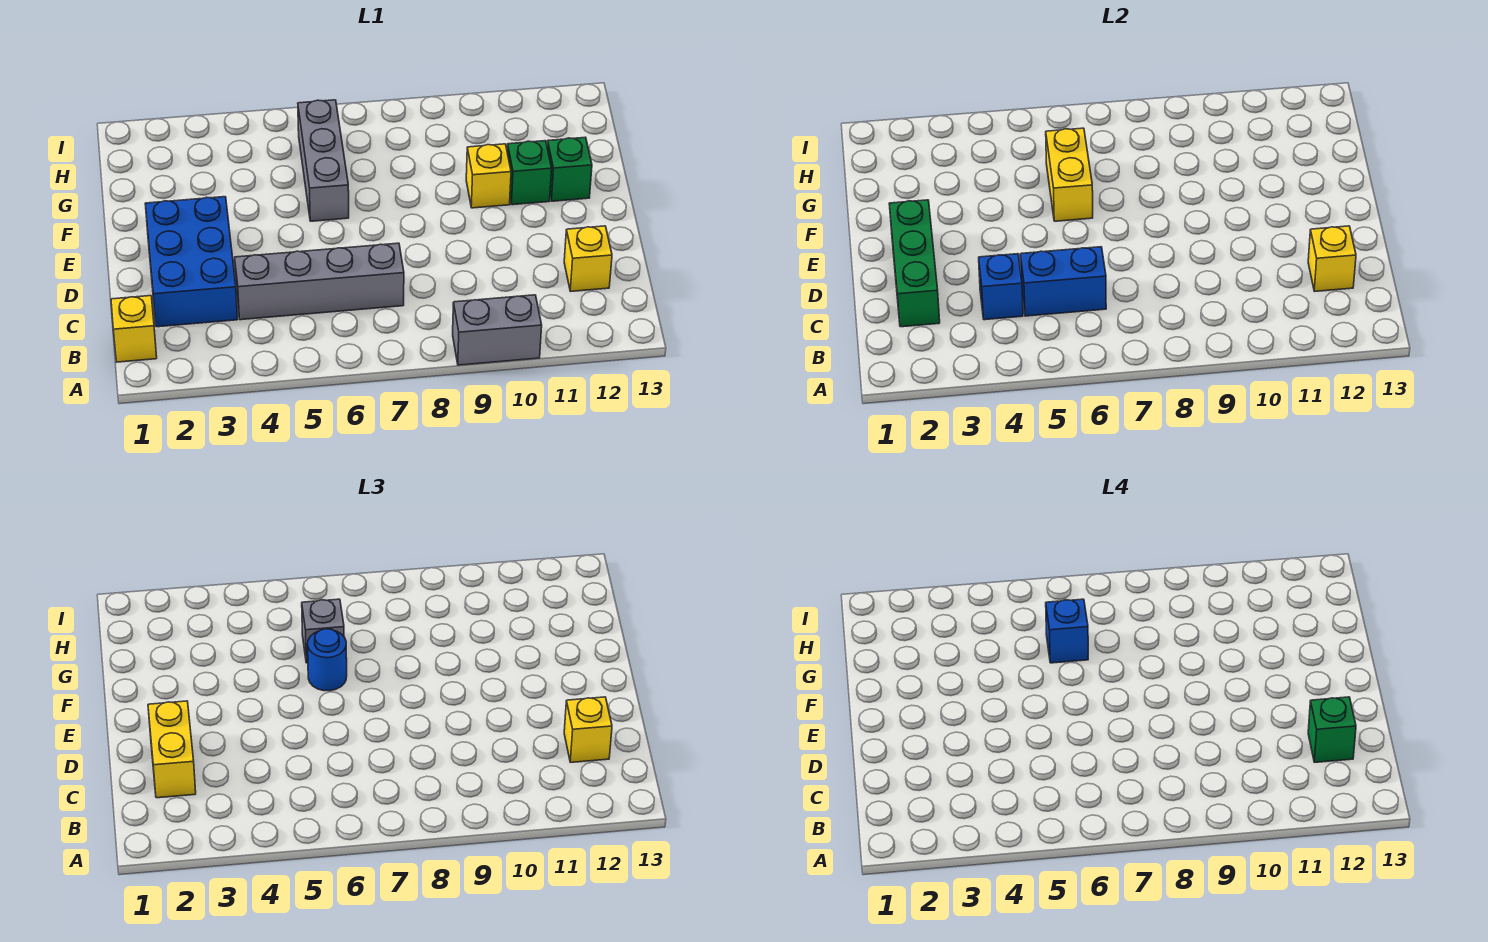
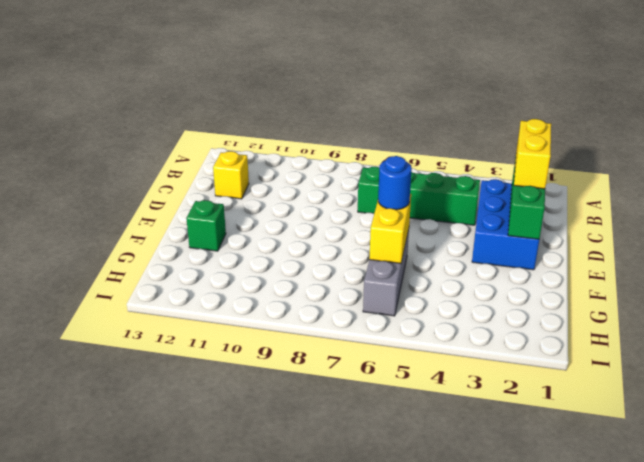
green brick C4:C7 level 1 -> grey brick C4:C7 level 1
none -> grey brick A9:A10 level 1
none -> yellow brick B1 level 1
none -> yellow brick F10 level 1

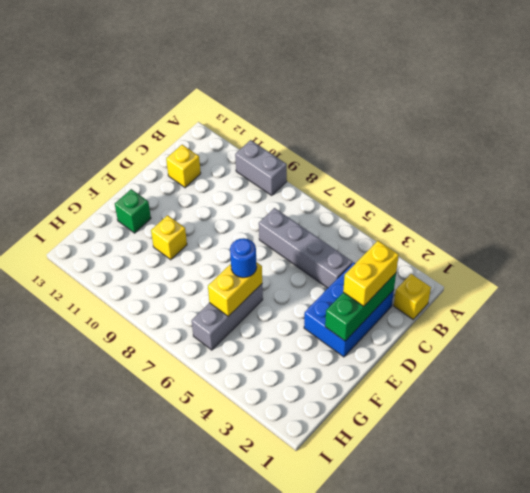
none -> green brick F11 level 1
none -> blue brick C4 level 2
none -> blue brick C5:C6 level 2

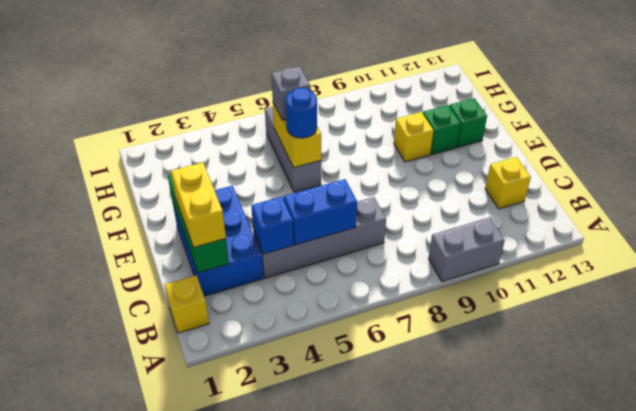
none -> yellow brick C12 level 2
none -> yellow brick C12 level 3
none -> green brick C12 level 4

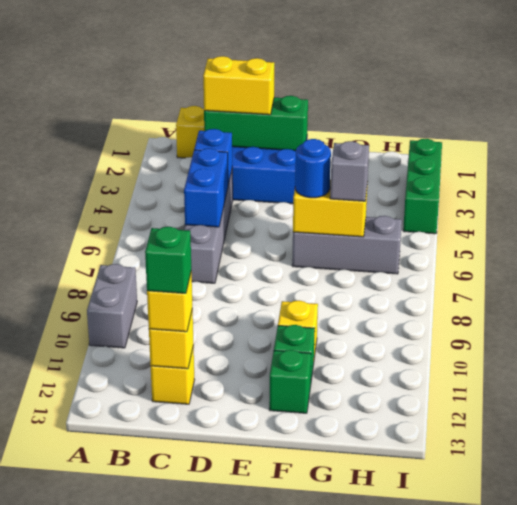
green brick I2:I4 level 1 -> none
none -> blue brick G6 level 4

